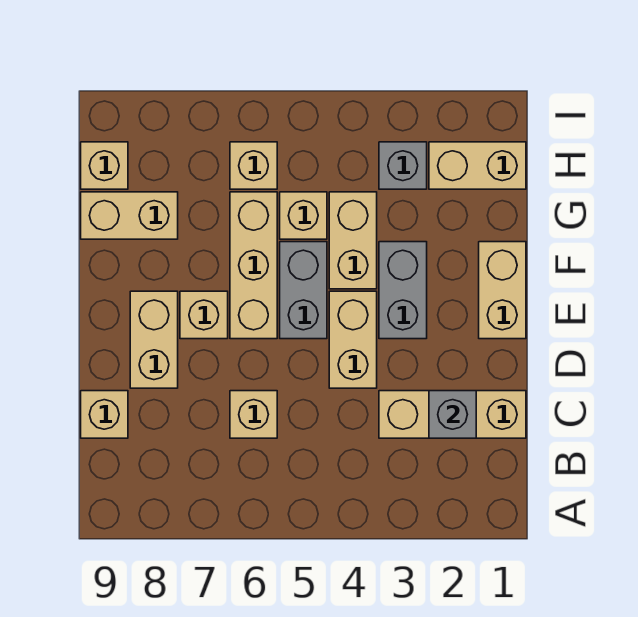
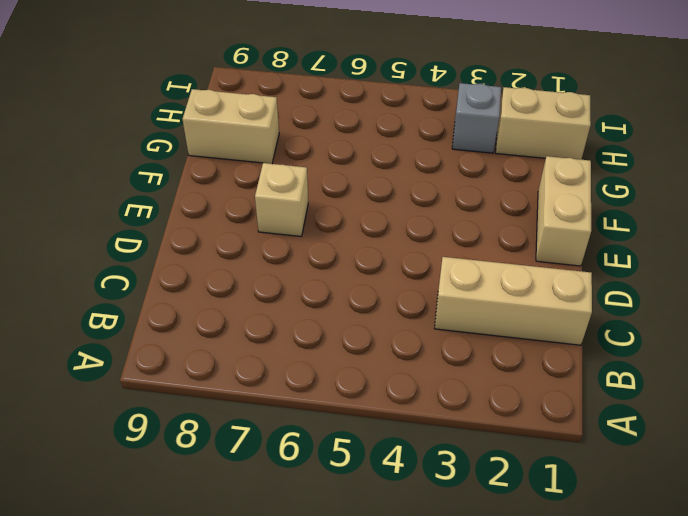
none -> tan brick C6 level 1
none -> tan brick C9 level 1
none -> tan brick D4:E4 level 1

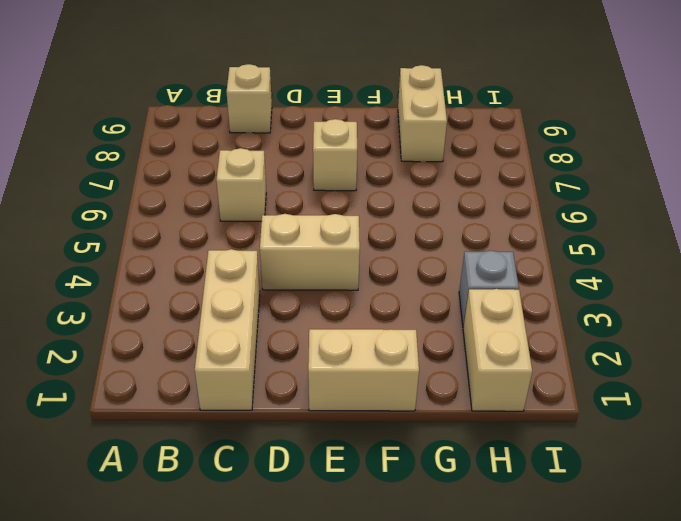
none -> tan brick D8:E8 level 1
none -> grey brick E3:F3 level 1
none -> grey brick E5:F5 level 1

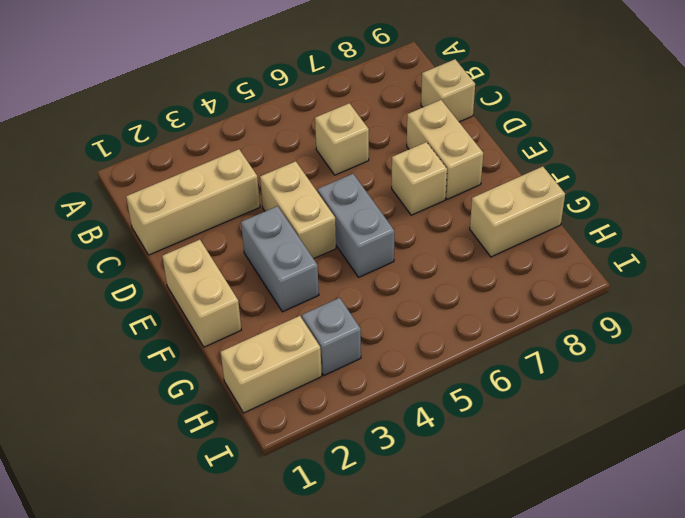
none -> tan brick E6:G6 level 1
none -> tan brick F4:G4 level 1
none -> tan brick G5 level 1

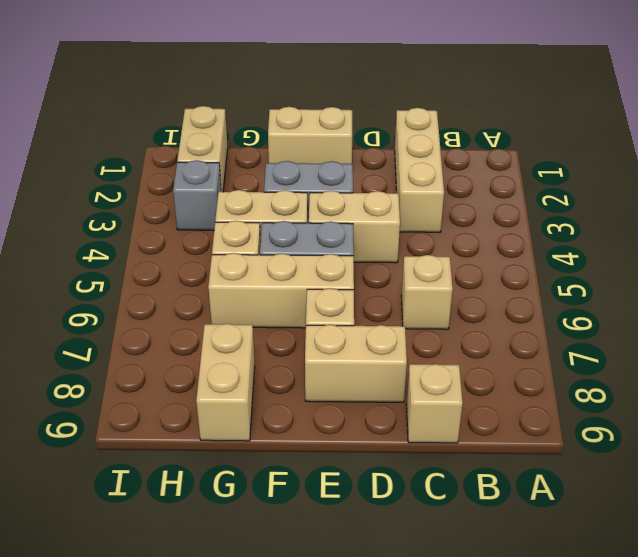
none -> tan brick H6 level 1
none -> tan brick H9 level 1
none -> grey brick C2 level 2

